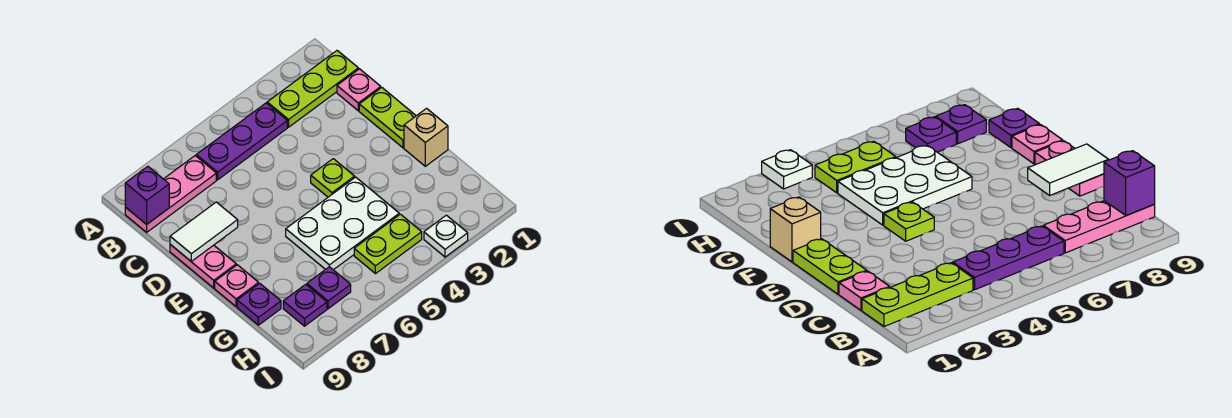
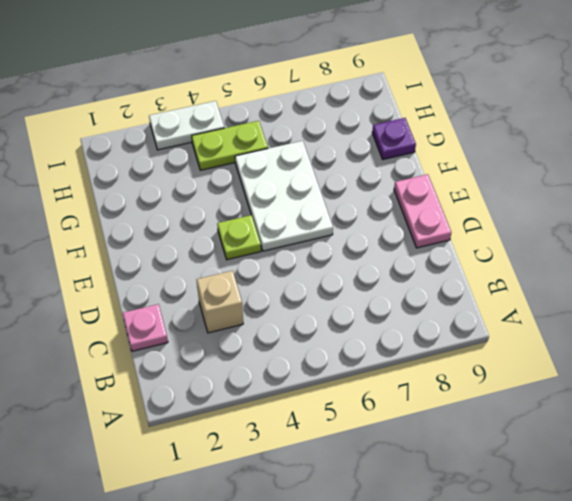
tan brick C3 level 1 -> tan brick F1 level 1
white plate E5:G6 level 1 -> white plate F4:G6 level 1
white plate I3:I4 level 1 -> white plate I3 level 1
none -> lime plate B1:B3 level 1
none -> purple plate B4:B6 level 1
none -> pink plate B7:B9 level 1

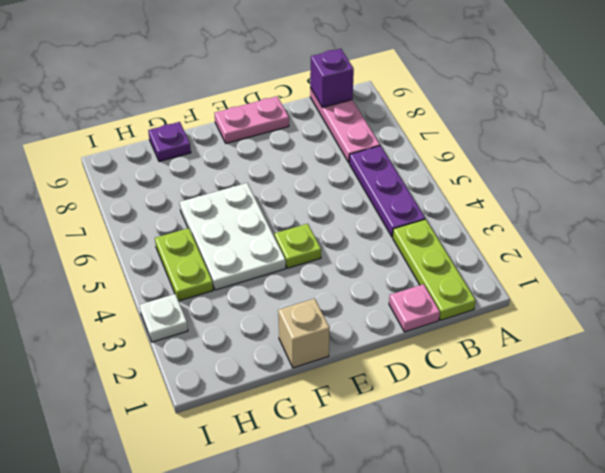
none -> lime plate D1:E1 level 1
none -> pink plate F9 level 1
none -> purple plate H7 level 1

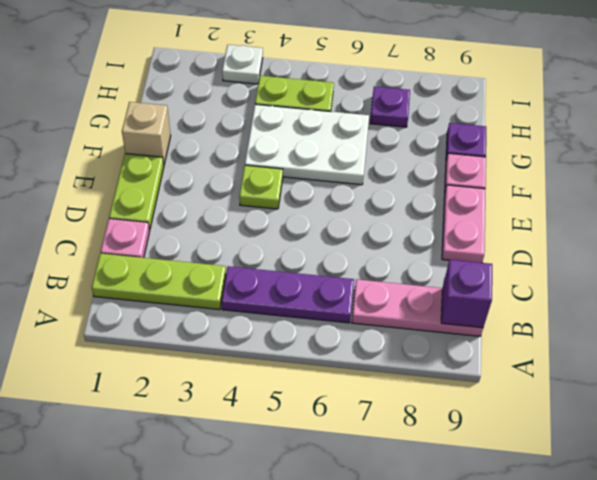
none -> purple plate H8 level 1
none -> white tile D8:D9 level 2

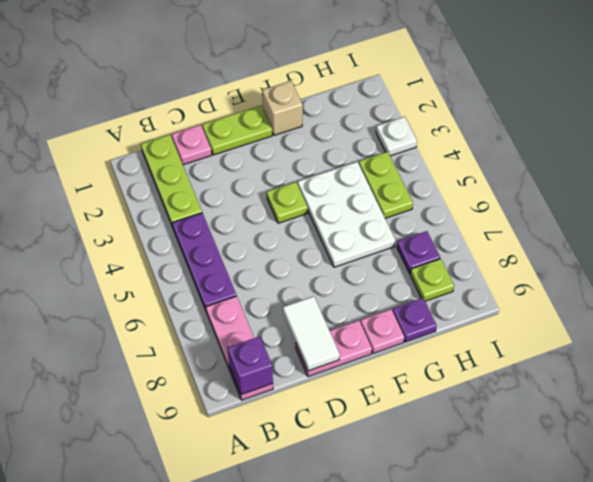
lime plate H8 level 1 -> purple plate H8 level 1

